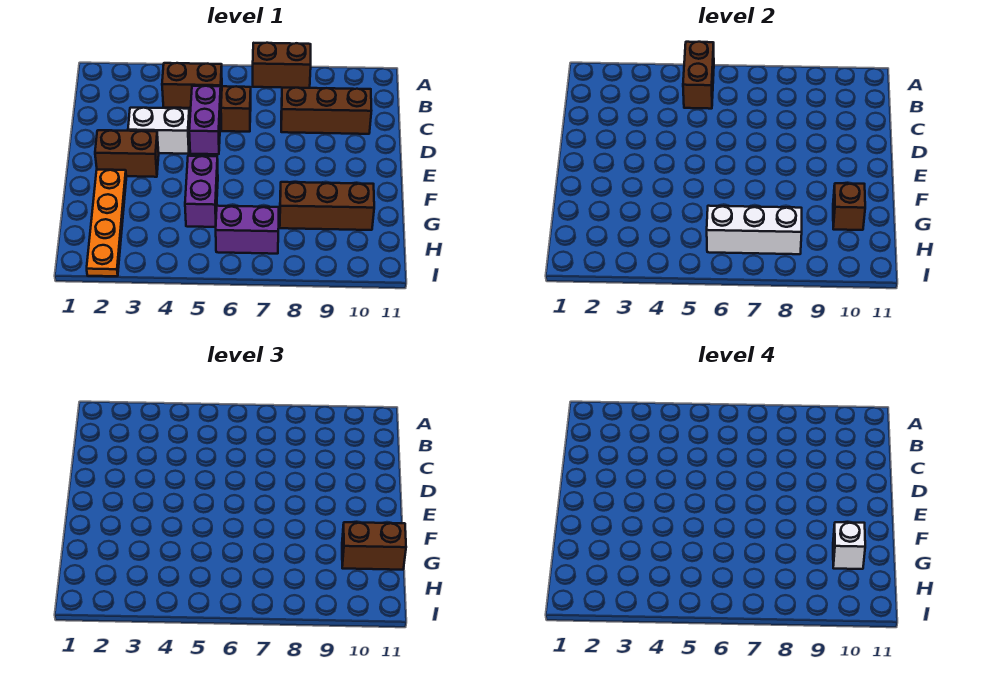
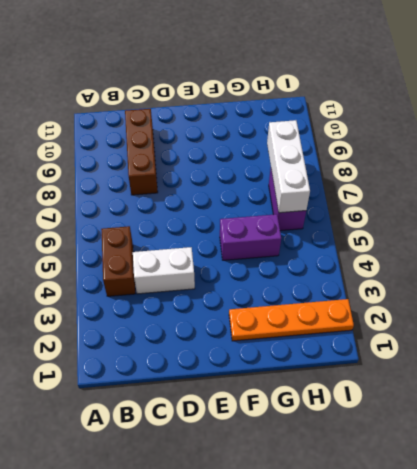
white brick C4:D4 level 1 -> white brick D3:D4 level 1
none -> brown brick A7:A8 level 1
none -> purple brick C5:D5 level 1
none -> brown brick C6 level 1

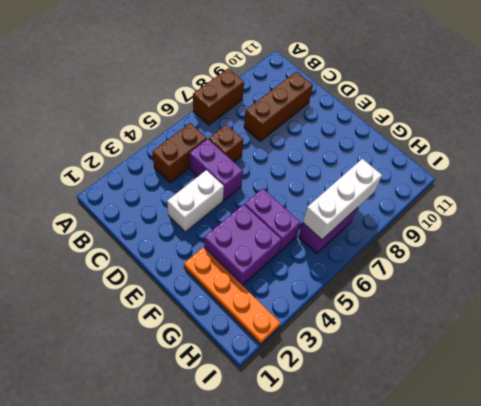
purple brick F3:G4 level 1 -> none
none -> brown brick E2:E3 level 1
none -> brown brick G8:G10 level 1
none -> brown brick A5:B5 level 2

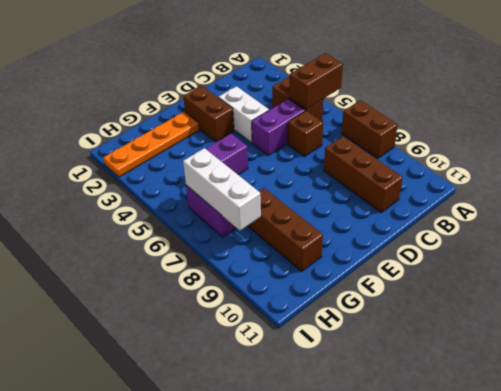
none -> brown brick G10 level 2
none -> brown brick G10:G11 level 3
none -> white brick G10 level 4

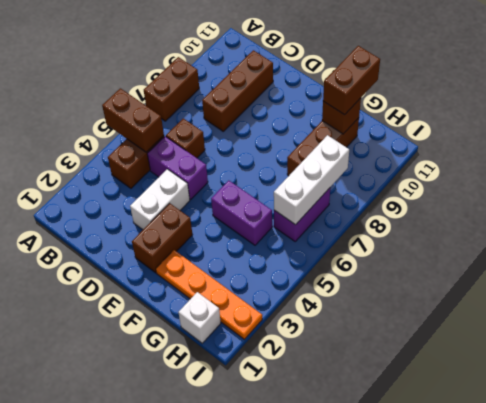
white brick H1 level 1 -> white brick G10 level 4

